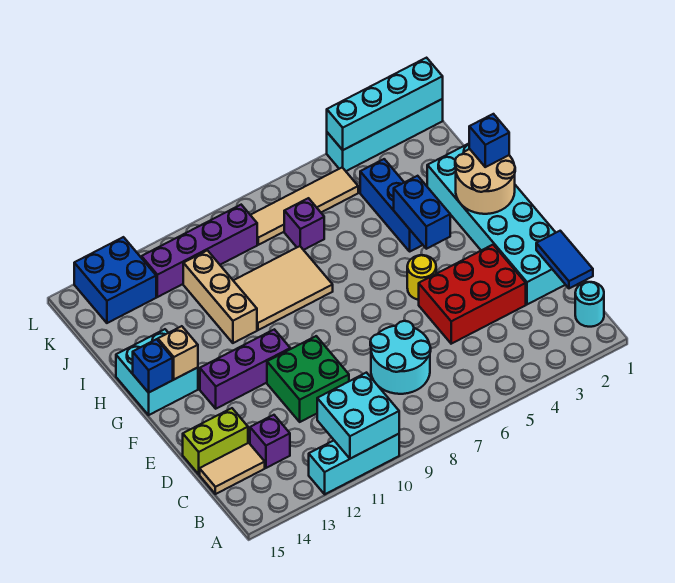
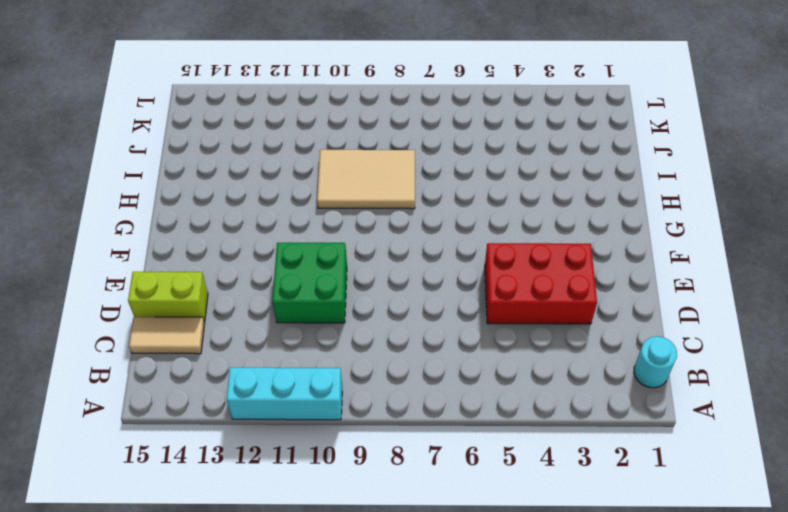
none -> cyan round brick C7:D8 level 1
none -> purple brick C13 level 1
none -> cyan brick D1:I2 level 1

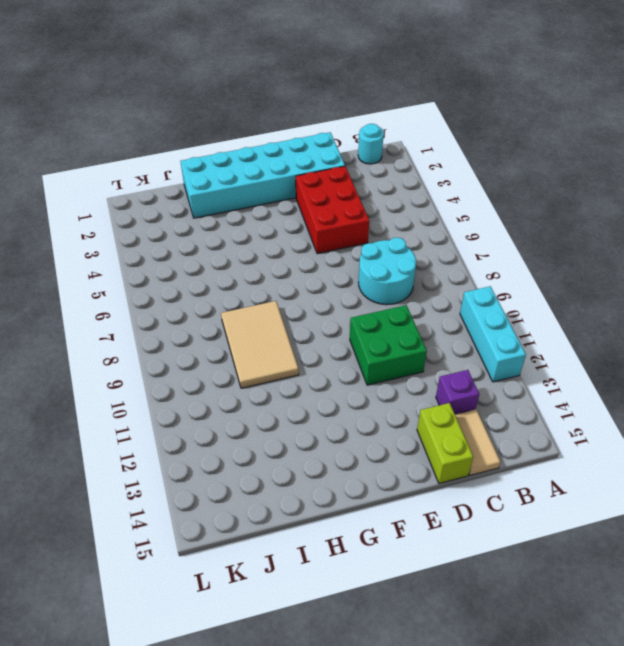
none -> yellow round brick F5 level 1
none -> purple brick F11:F13 level 1
none -> cyan brick G14:H15 level 1

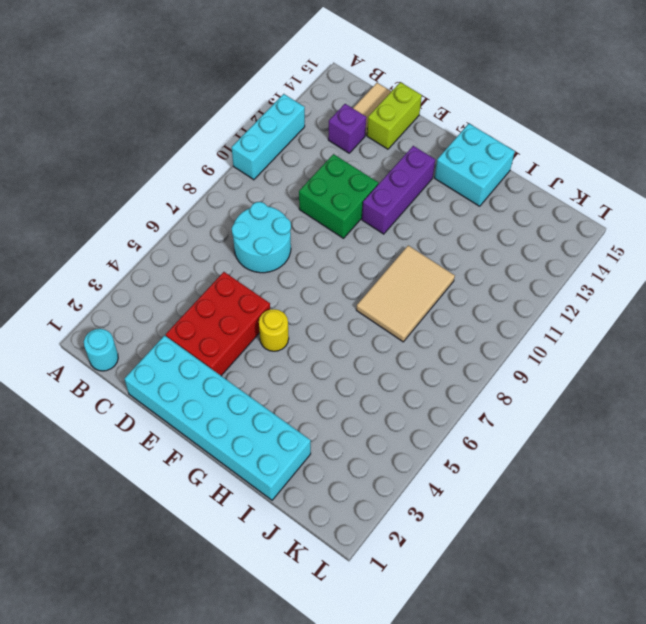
none -> blue brick H4:J4 level 1
none -> tan brick H11:J11 level 1
none -> purple brick J7 level 1

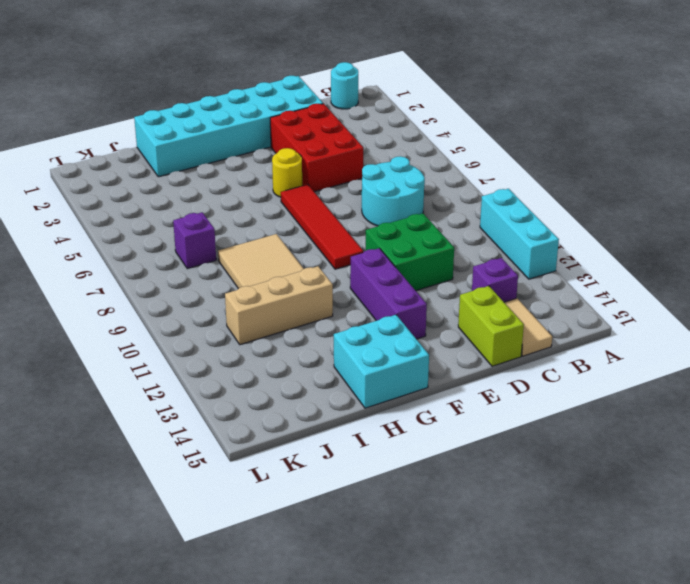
red tile F6:F9 level 1 -> none
none -> blue brick H4:J4 level 1
none -> tan tile K5:K8 level 1
none -> purple brick K9:K12 level 1

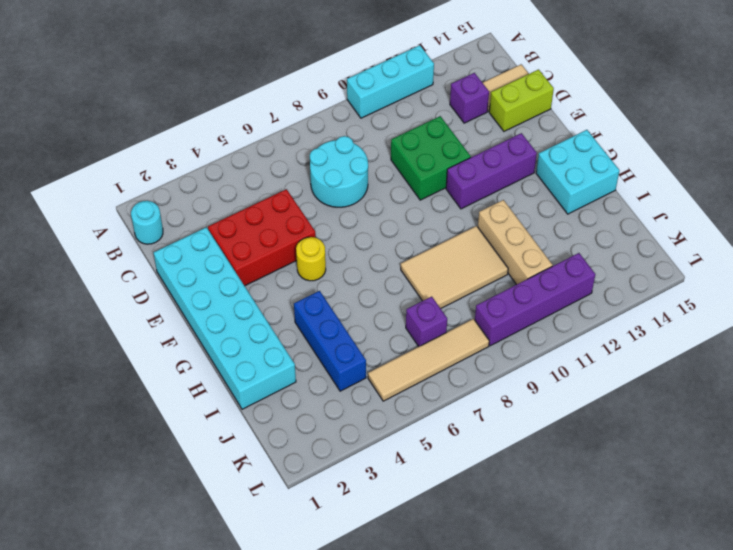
none -> blue brick K13:L14 level 1
none -> cyan brick L1:L4 level 1
none -> cyan brick A10:B11 level 2

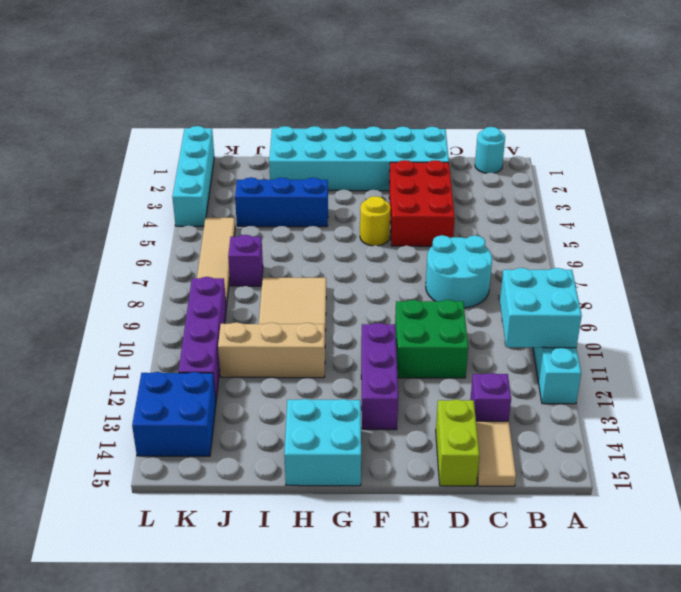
none -> blue tile C1:D1 level 2
none -> tan round brick G1:H2 level 2
none -> blue brick G4:H4 level 2

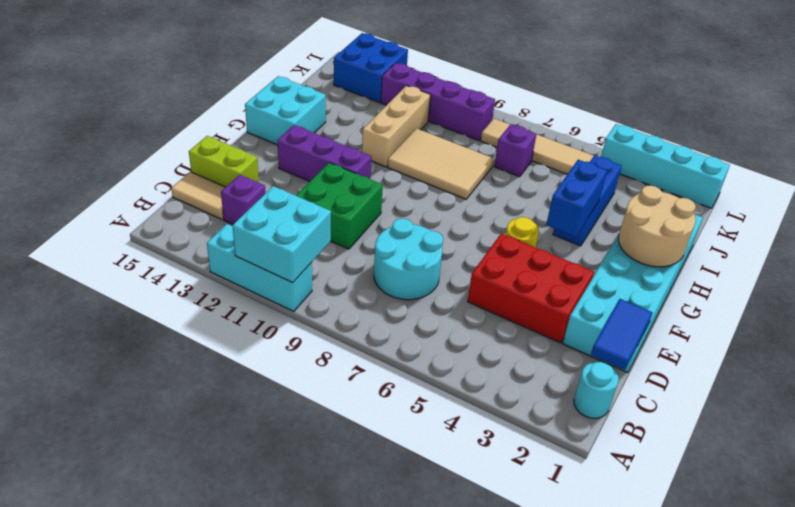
none -> tan brick G14 level 2
none -> blue brick G15 level 2
none -> cyan brick L1:L4 level 2

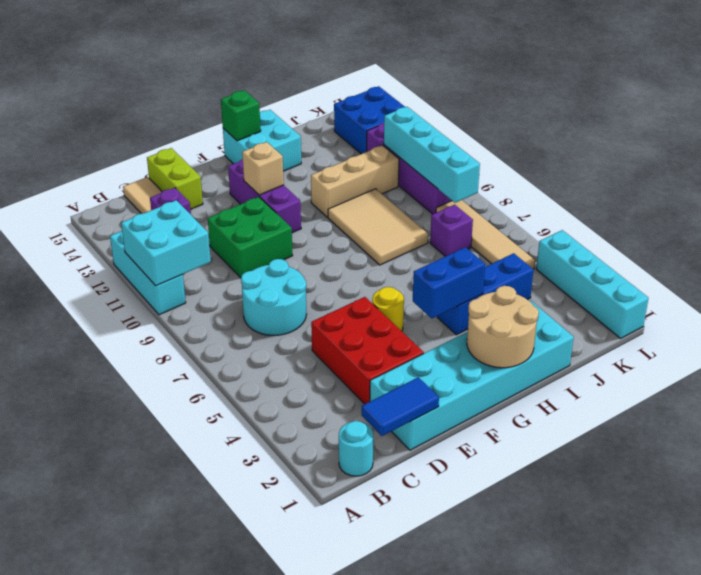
tan brick F12 level 2 -> tan brick G14 level 2
green brick G15 level 2 -> blue brick G15 level 2
cyan brick K8:K11 level 2 -> cyan brick L1:L4 level 2
none -> blue brick H1 level 3

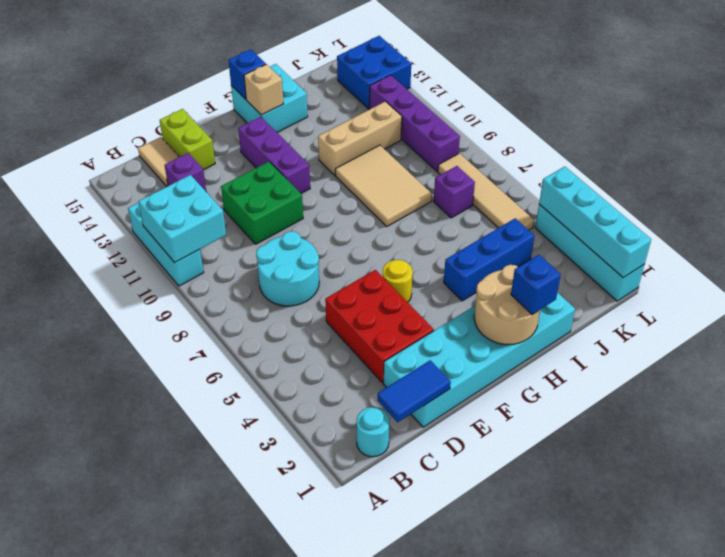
none -> blue brick G4:H4 level 2

